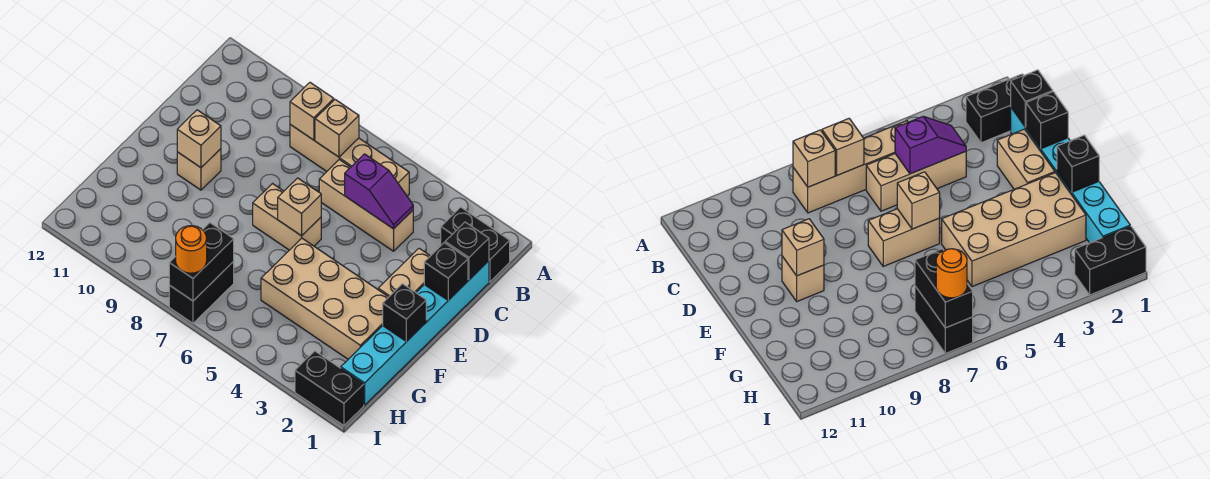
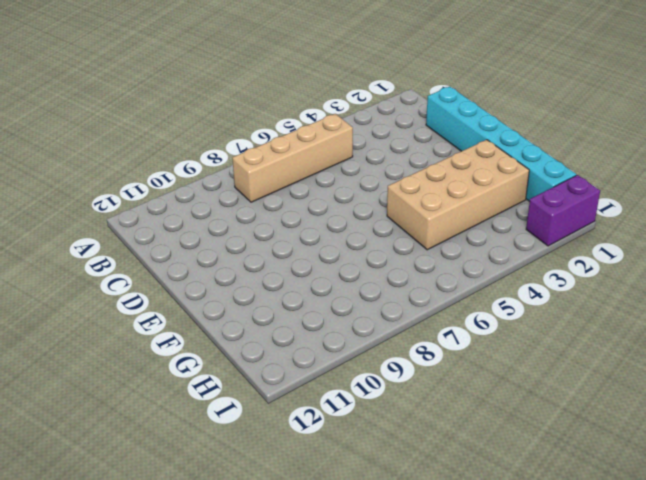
purple brick I1:I2 level 1 -> black brick I1:I2 level 1
none -> black brick B1:B2 level 1
none -> tan brick C4:C6 level 1
none -> tan brick D2:E2 level 1

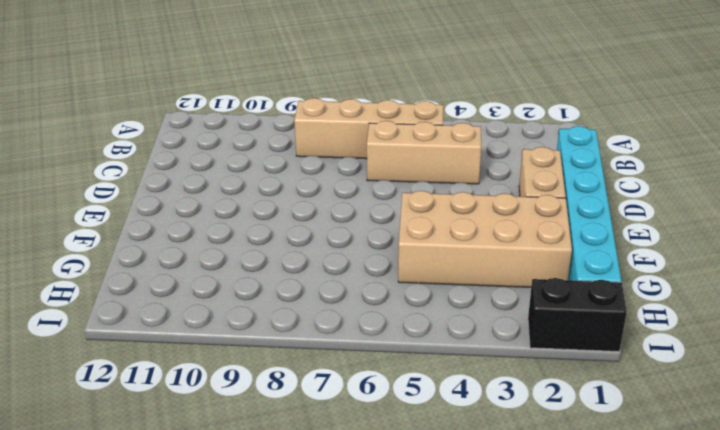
none -> black brick B1:B2 level 1
none -> tan brick E6:E7 level 1
none -> tan brick E10 level 1

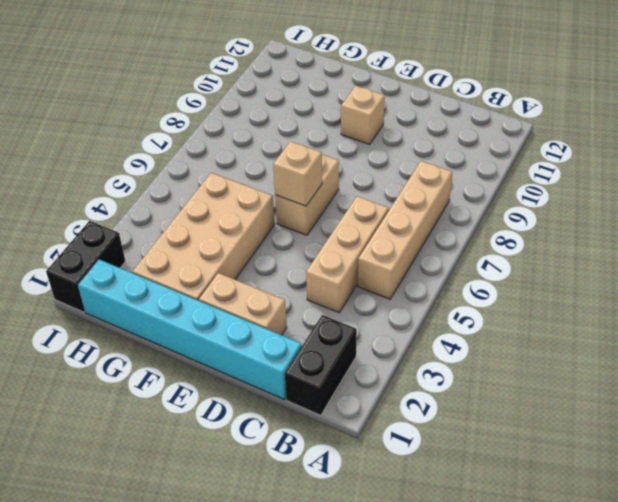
none -> black brick H7:I7 level 1
none -> tan brick B7 level 2
none -> tan brick B8 level 2

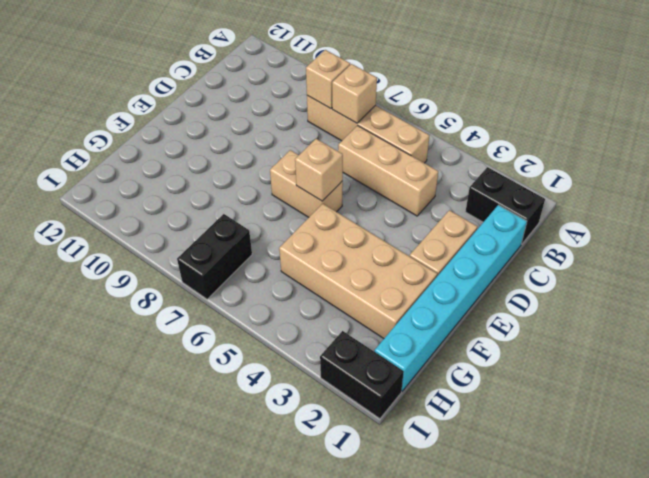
none -> tan brick E10 level 1
none -> black brick C1 level 2
none -> purple slope C4:C5 level 2 top 5

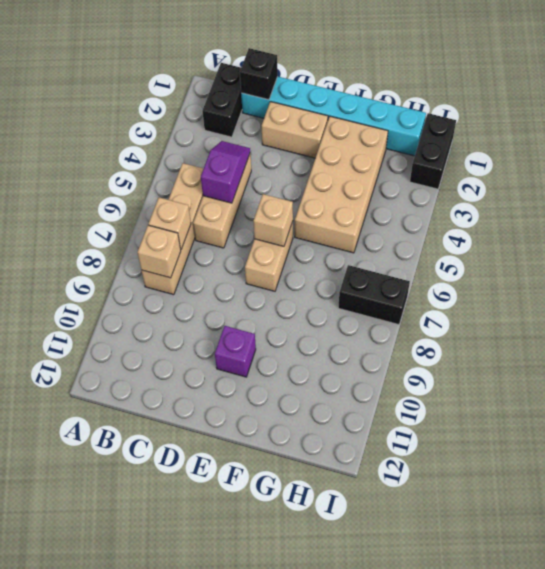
purple brick E10 level 1 -> tan brick E10 level 1
none -> black brick D1 level 2
none -> tan brick E10 level 2
none -> black brick F1 level 2

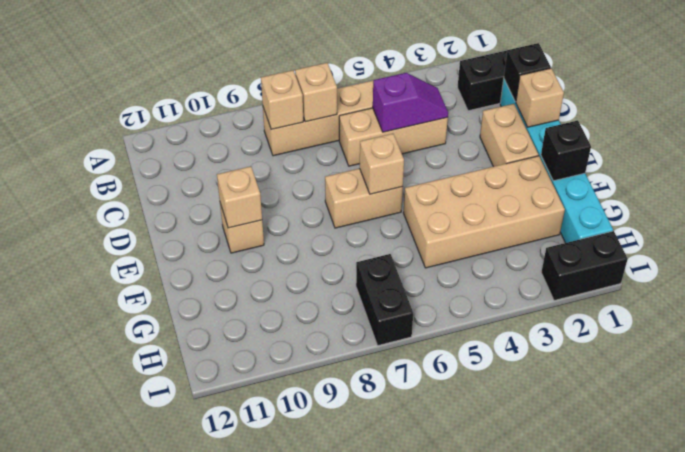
tan brick D1 level 2 -> black brick D1 level 2
none -> black brick H7:I7 level 2
none -> orange round brick I7 level 3

